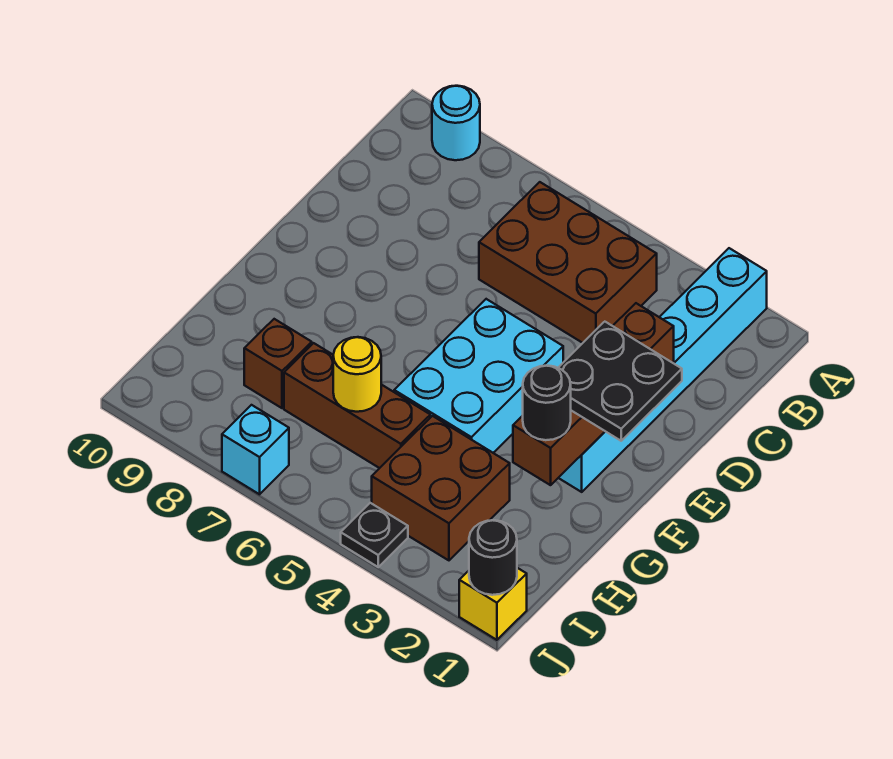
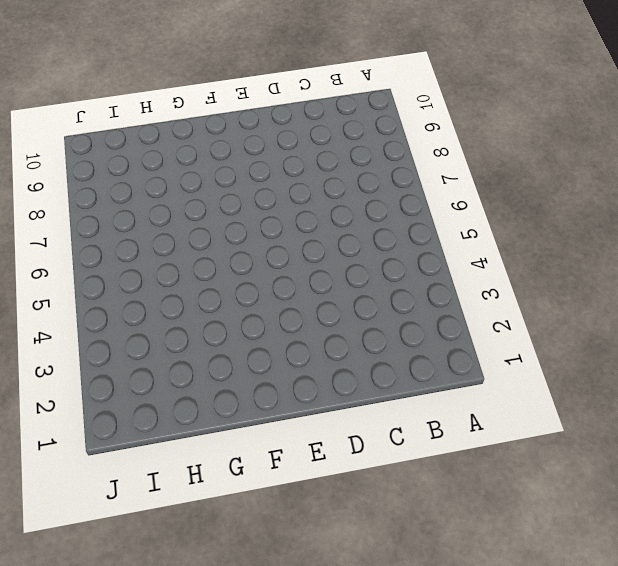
none -> cyan brick A2:F2 level 1
none -> cyan round brick A9 level 1
none -> brown brick B4:C6 level 1

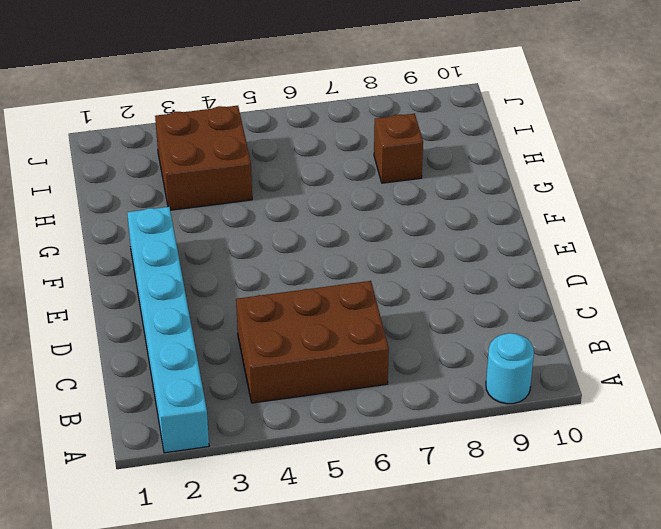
none -> cyan brick E4:G5 level 1
none -> brown brick H5:H7 level 1
none -> yellow brick J1 level 1

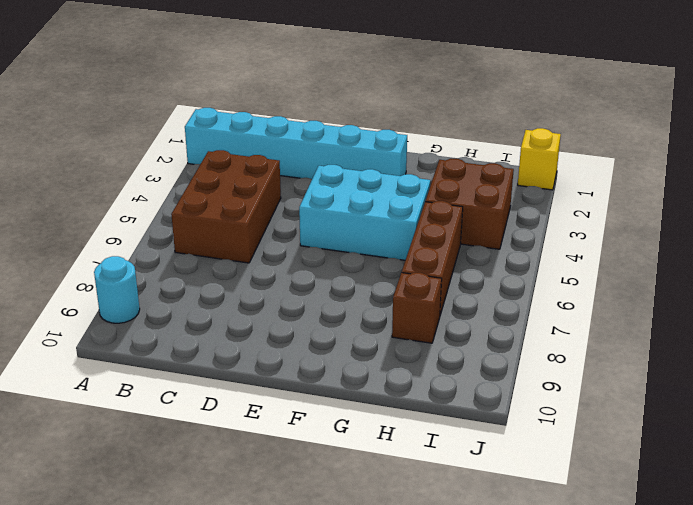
none -> black plate J4 level 1
none -> cyan brick J7 level 1
none -> brown brick D2:G2 level 2

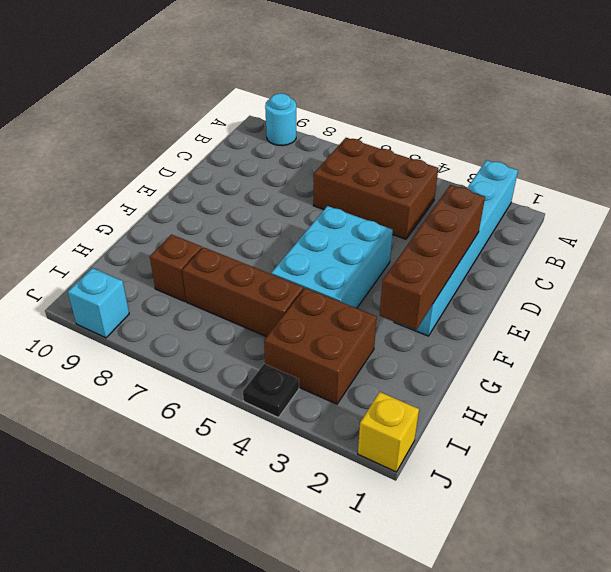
cyan brick J9 level 1 -> cyan brick J7 level 1
none -> yellow round brick H6 level 2
none -> black round brick J1 level 2
none -> black plate E1:F2 level 3

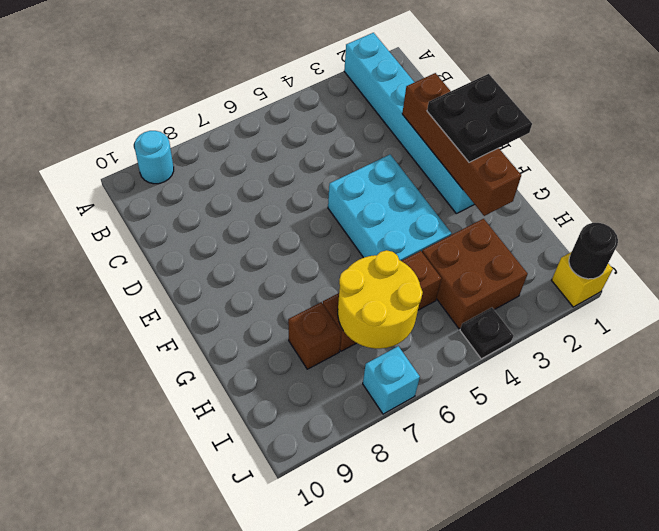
yellow round brick H6:I7 level 2 -> yellow round brick H6 level 2
none -> brown brick B4:C6 level 1
none -> black round brick G2 level 3

